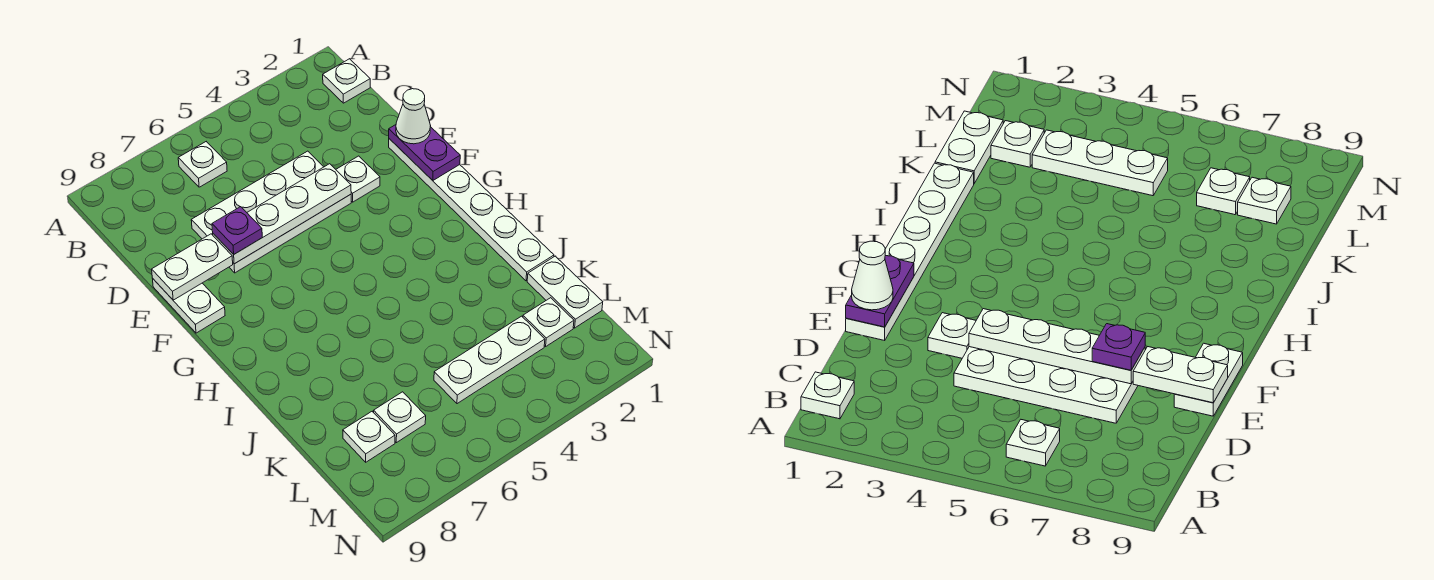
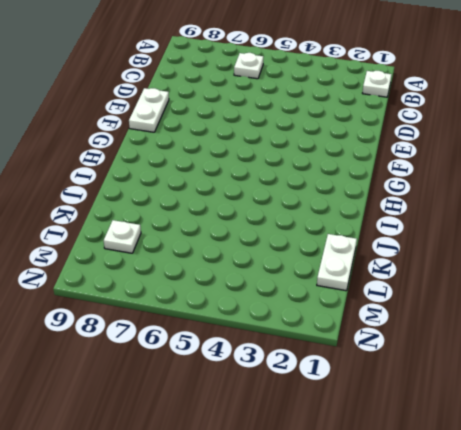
none -> white plate D4:E7 level 1
none -> white plate E1:J1 level 1
none -> white plate E3 level 1

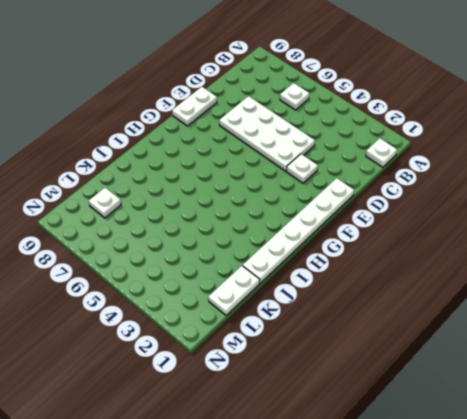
none -> white plate L2 level 1
none -> white plate L3:L5 level 1
none -> white plate L7 level 1

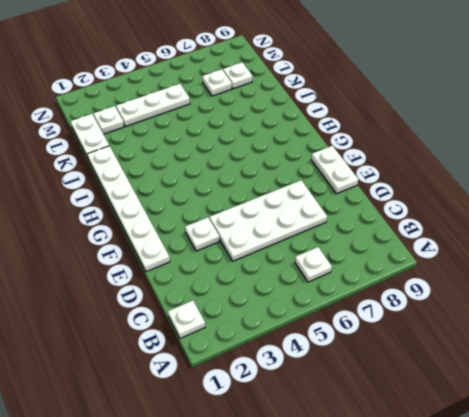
none -> purple plate E1:F1 level 2
none -> white plate E4:E7 level 2
none -> white plate E8:E9 level 2

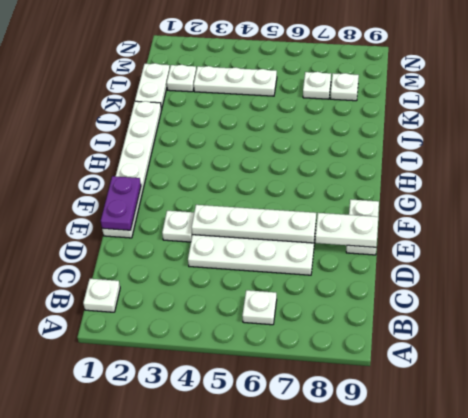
none -> white cone E1 level 3
none -> purple plate E7 level 3

